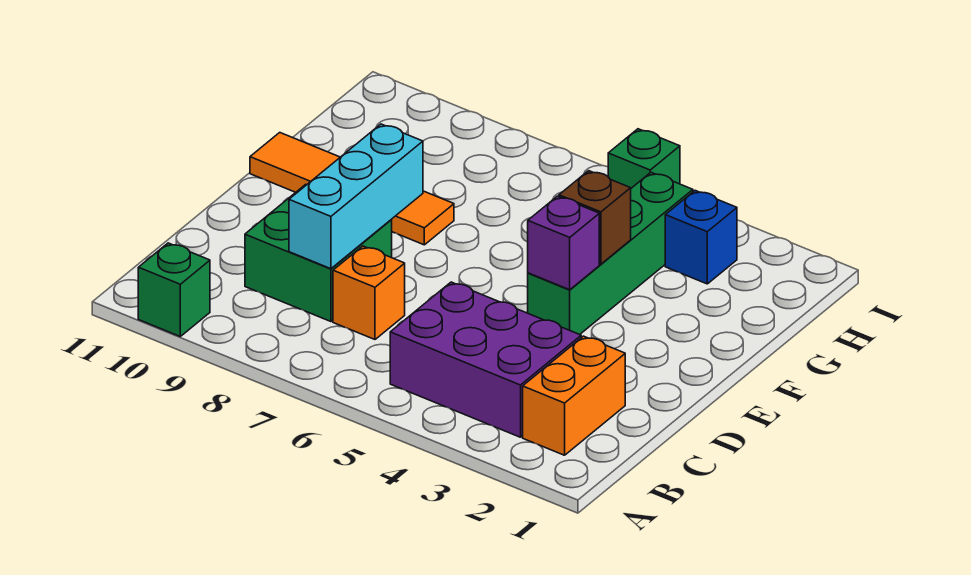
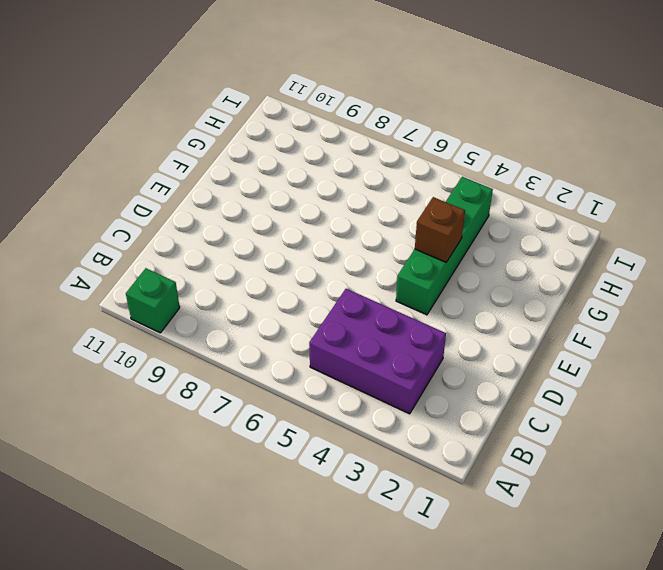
none -> orange brick B2:C2 level 1
none -> orange brick C7 level 1
none -> green brick C8:D9 level 1

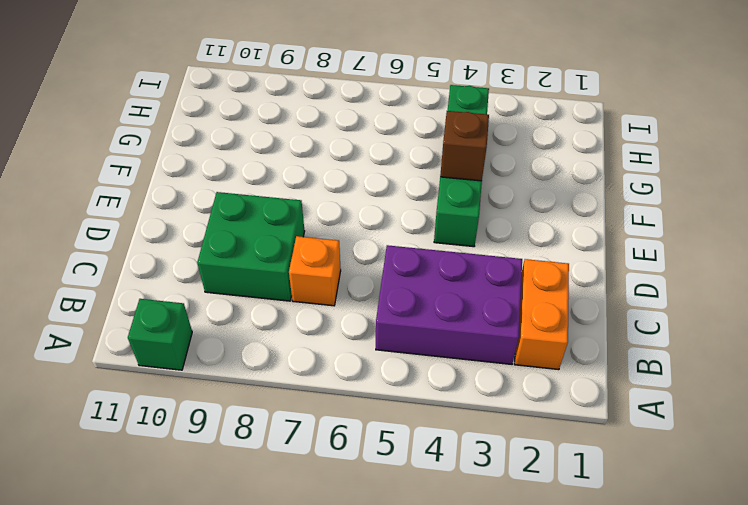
none -> orange tile F8:F11 level 1
none -> blue brick H3 level 1
none -> green brick I5 level 1

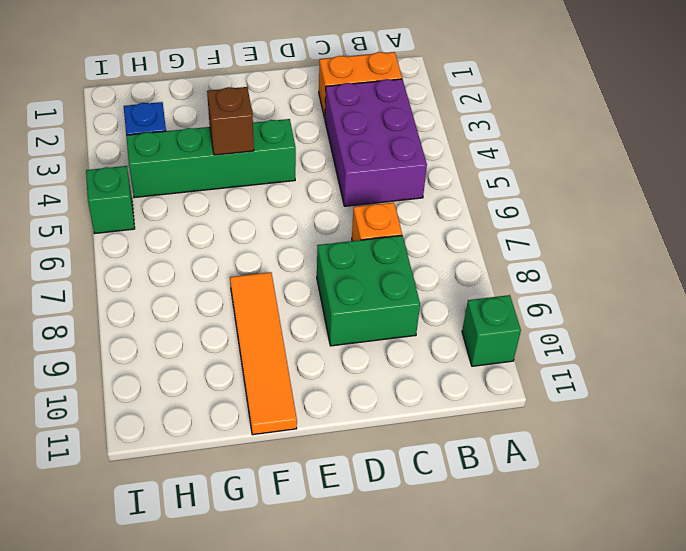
none -> cyan brick C8:E8 level 2
none -> purple brick E4 level 2

